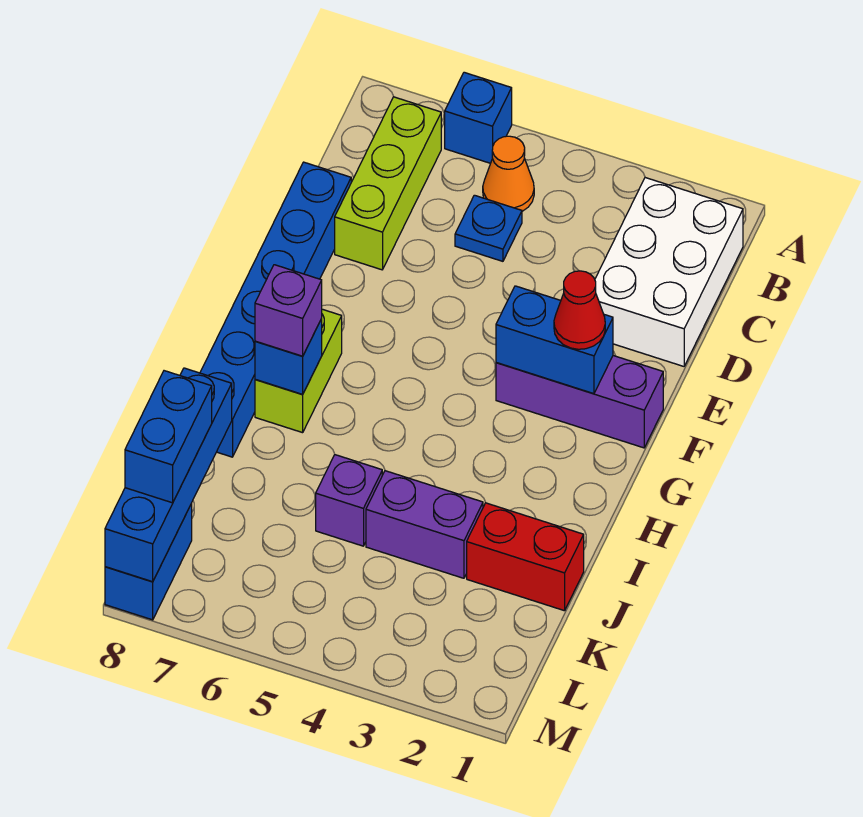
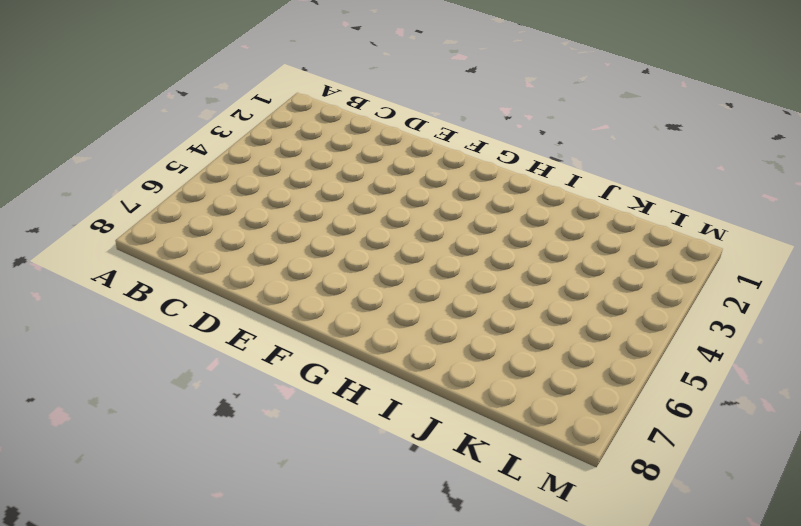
none -> blue brick A6 level 1
none -> white brick B1:D2 level 1
none -> orange cone B5 level 1

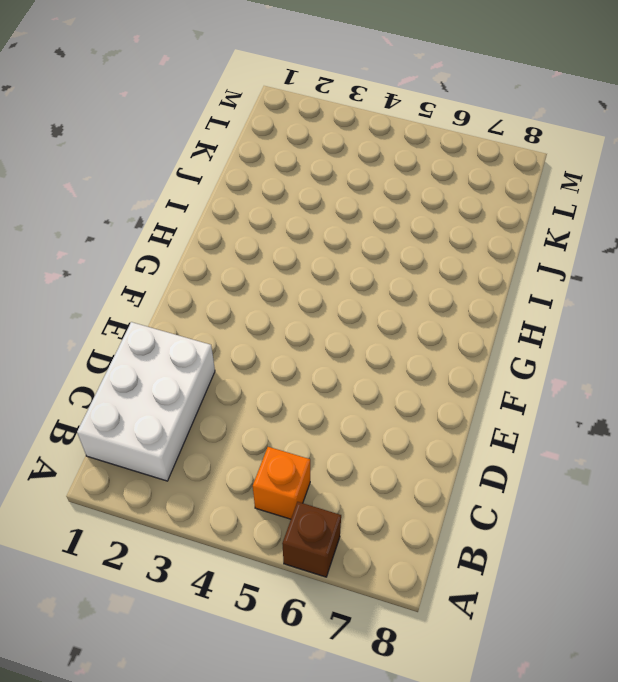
brown brick A6 level 1 -> blue brick A6 level 1
orange brick B5 level 1 -> orange cone B5 level 1
none -> lime brick B7:D7 level 1
none -> blue plate C5 level 1
none -> blue brick D8:I8 level 1

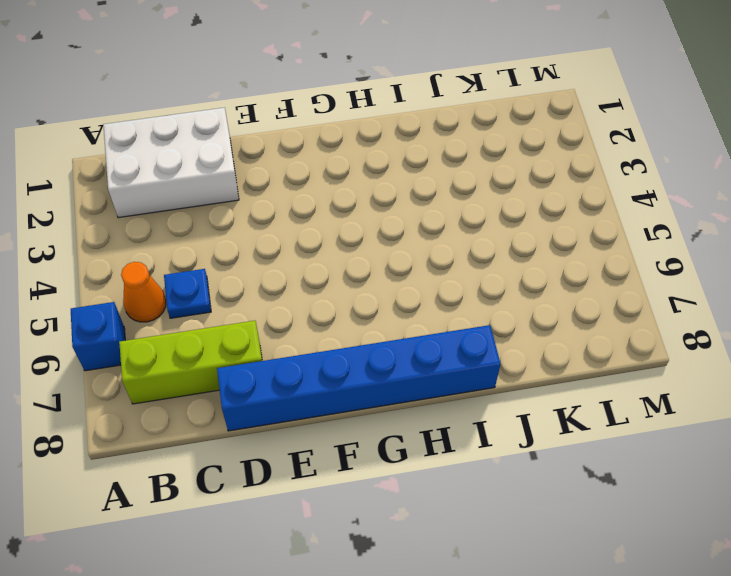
none -> purple brick F1:F3 level 1
none -> lime brick G7:H7 level 1
none -> red brick J1:J2 level 1

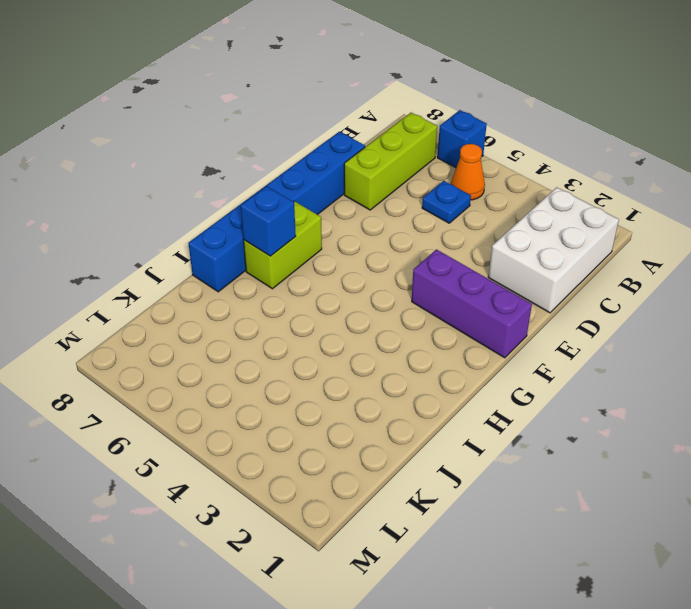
none -> red brick J1:J2 level 1
none -> purple brick J3:J4 level 1
none -> purple brick J5 level 1

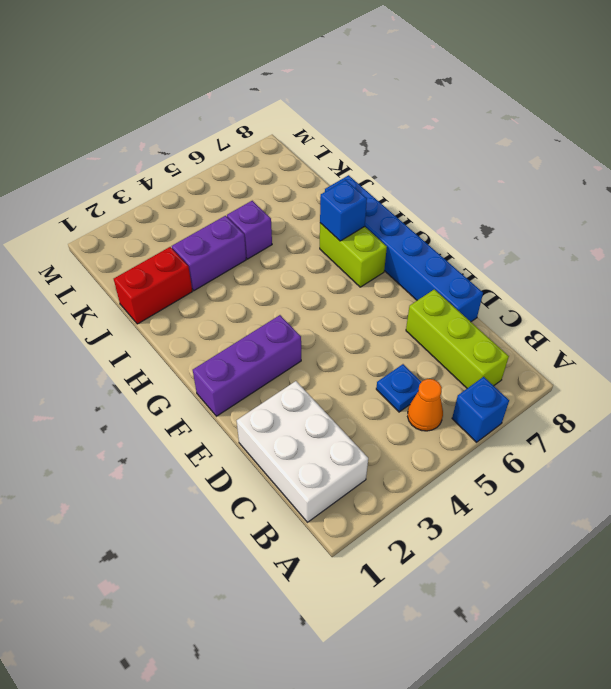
none -> blue brick L8:M8 level 1
none -> blue brick F2:F3 level 2
none -> blue brick J8:M8 level 2

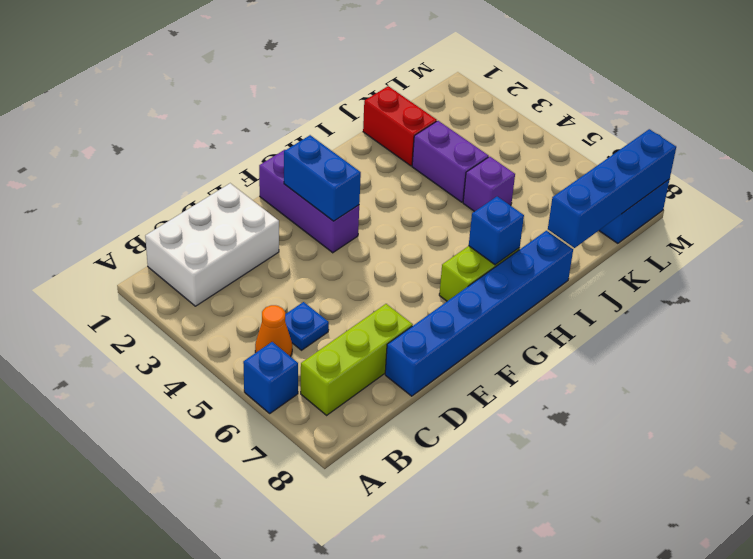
none -> red cone F2 level 3
none -> purple brick H7 level 3
none -> blue brick K8:L8 level 3

